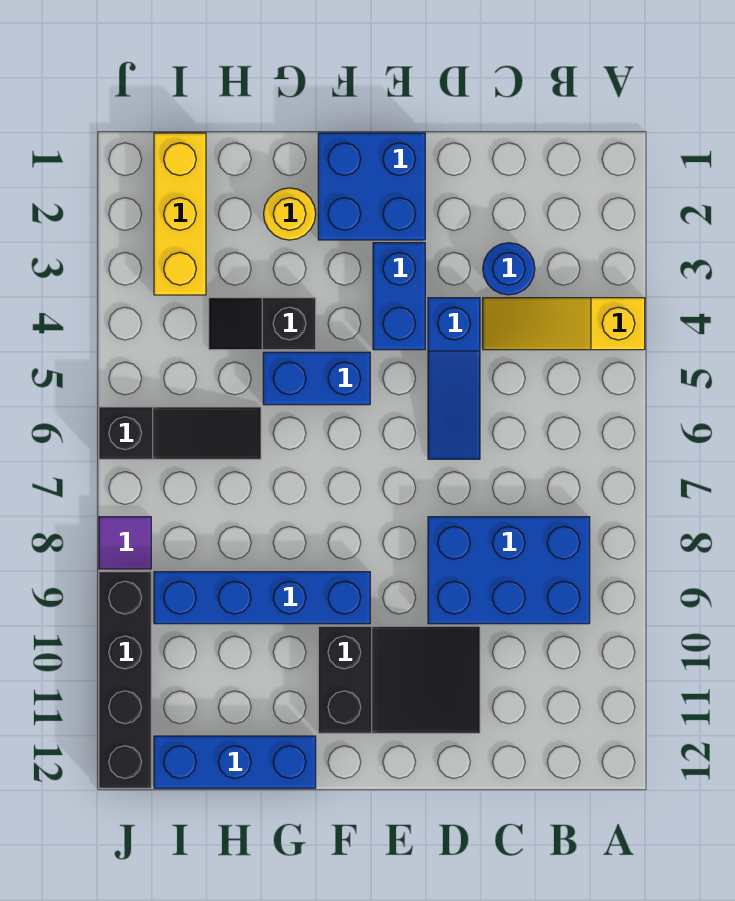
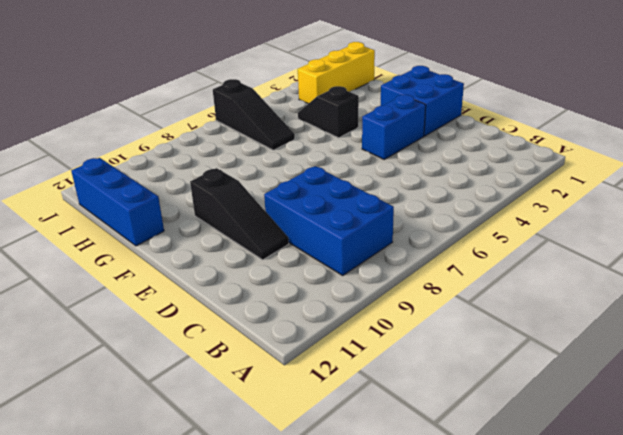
black slope D10:F10 level 1 top F -> black slope D10:F11 level 1 top F
none -> yellow slope A4:C4 level 1 top A
none -> blue round brick C3 level 1
none -> blue slope D4:D6 level 1 top 4

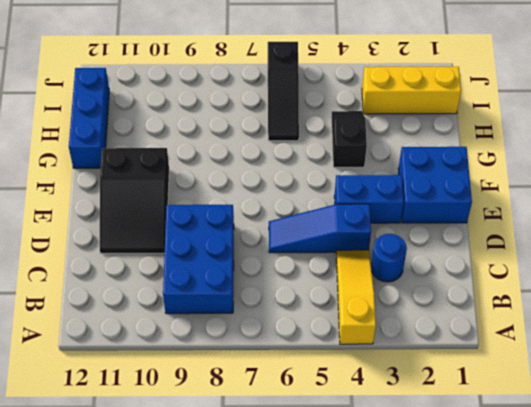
none -> blue brick F5:G5 level 1
none -> blue brick F9:I9 level 1
none -> yellow round brick G2 level 1

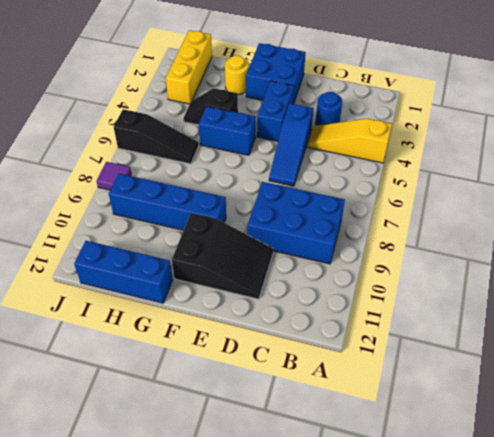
none -> black brick J9:J12 level 1

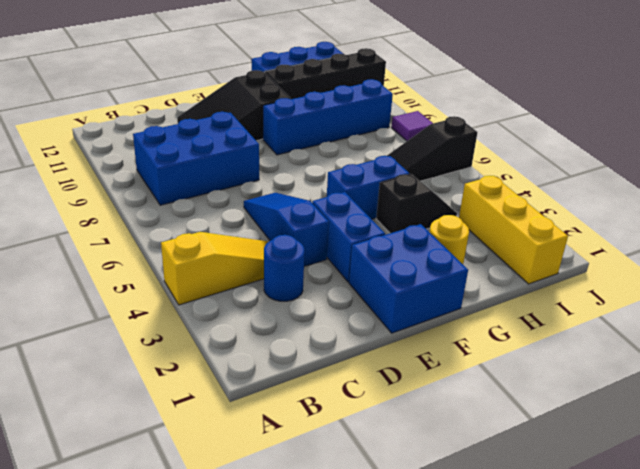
black brick G11:J11 level 1 -> black brick J9:J12 level 1

